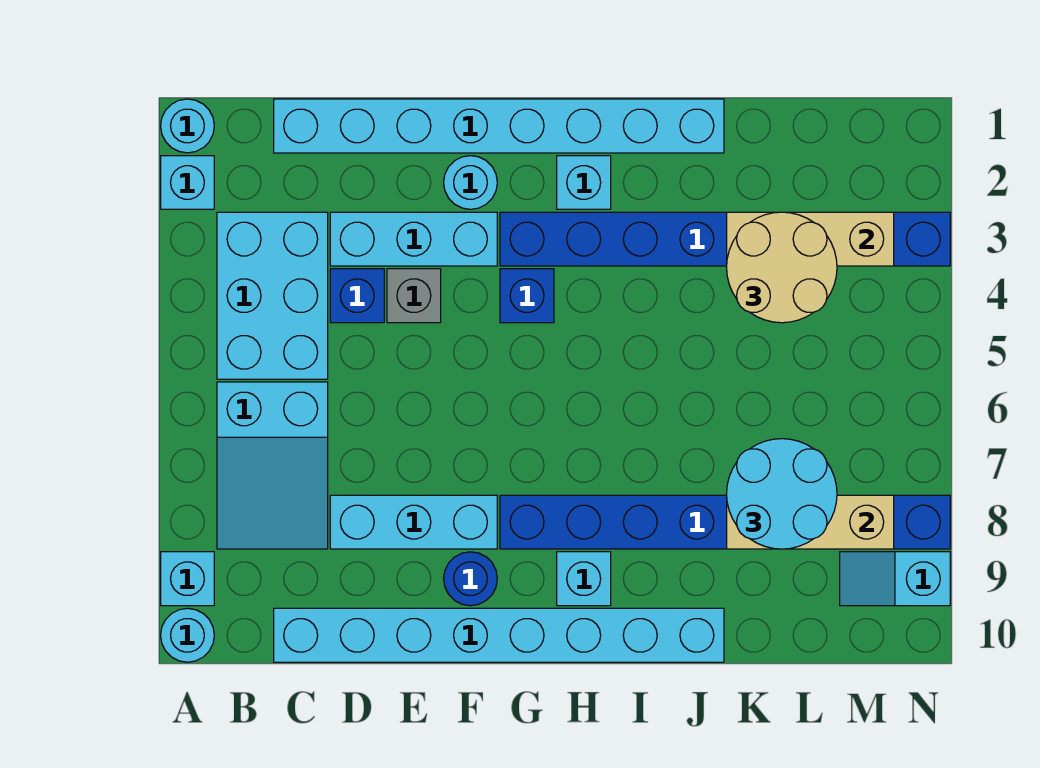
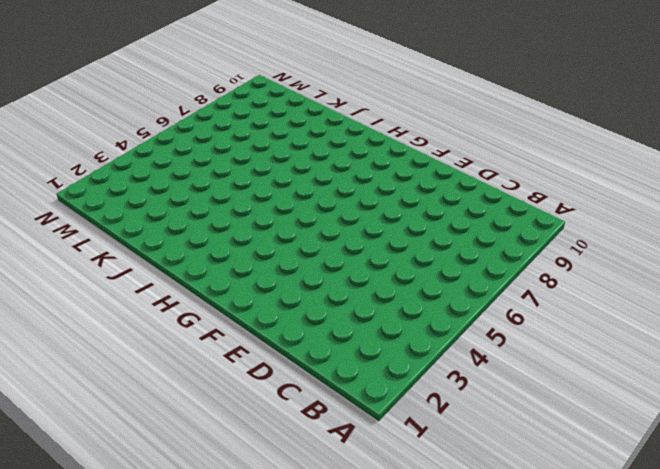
none -> cyan round brick A1 level 1
none -> cyan brick A2 level 1
none -> cyan brick A9 level 1

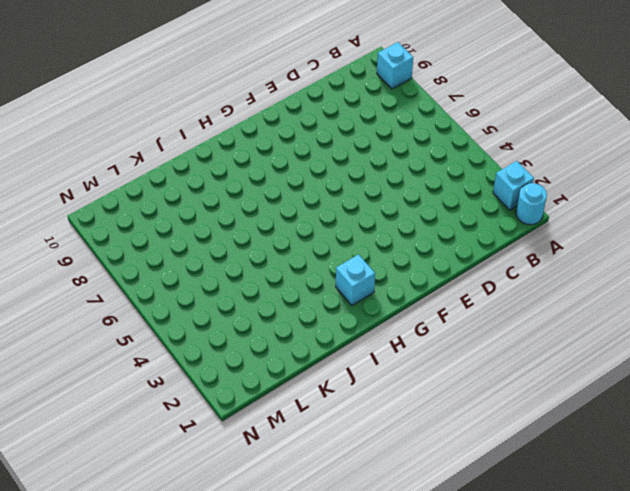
none -> cyan round brick A10 level 1
none -> cyan brick B3:C5 level 1
none -> cyan slope B6:C8 level 1 top 6

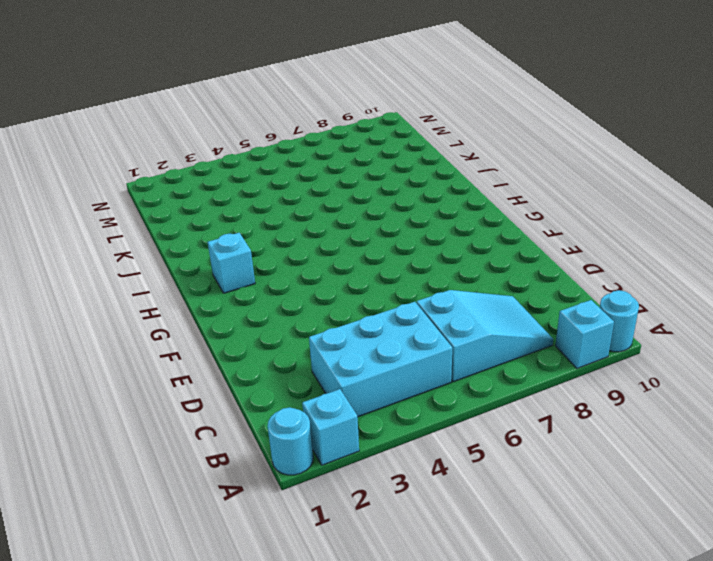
none -> cyan brick C1:J1 level 1
none -> cyan brick C10:J10 level 1
none -> cyan brick D3:F3 level 1

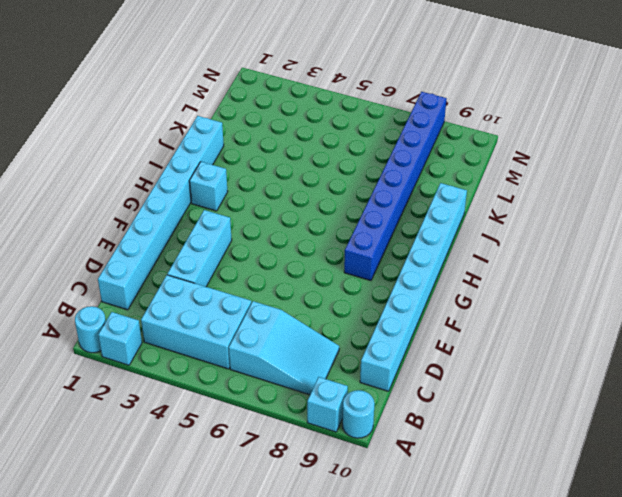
none -> blue brick D4 level 1
none -> cyan brick D8:F8 level 1
none -> grey brick E4 level 1

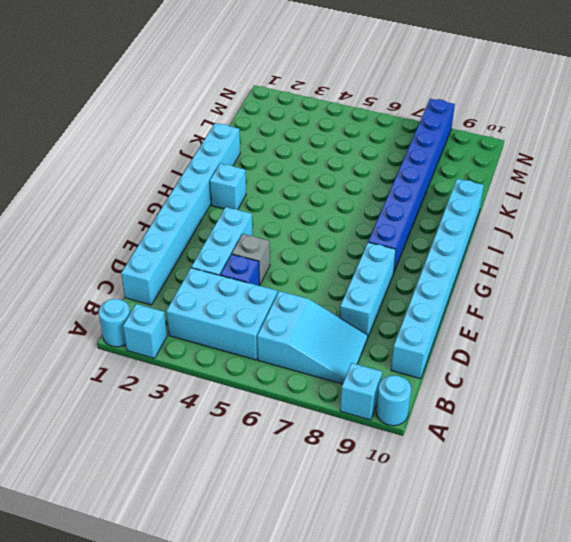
none -> cyan round brick F2 level 1
none -> blue round brick F9 level 1
none -> blue brick G3:N3 level 1

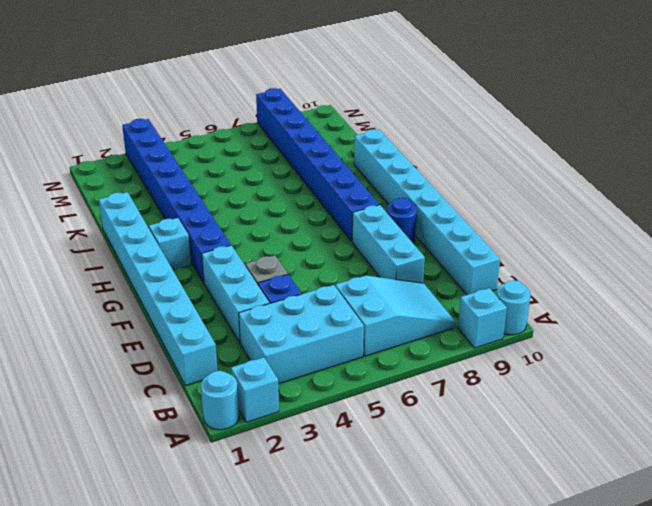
none -> cyan round brick F2 level 1
none -> blue brick G4 level 1
none -> cyan brick H9 level 1

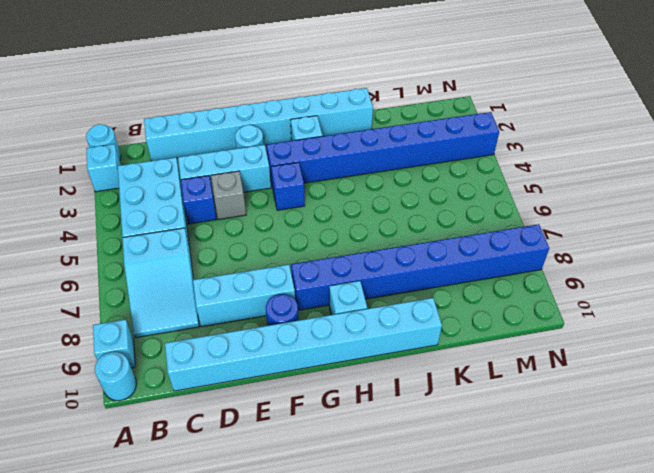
none -> cyan slope M9:N9 level 1 top N
none -> tan brick K3:M3 level 2
none -> tan brick K8:M8 level 2

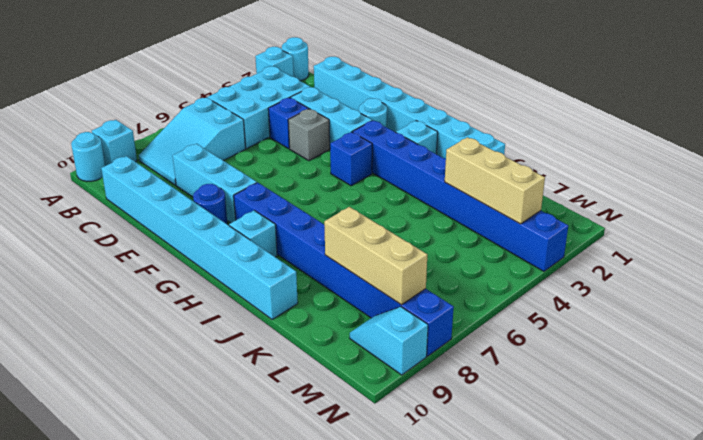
none -> tan round brick K3:L4 level 3
none -> cyan round brick K7:L8 level 3

